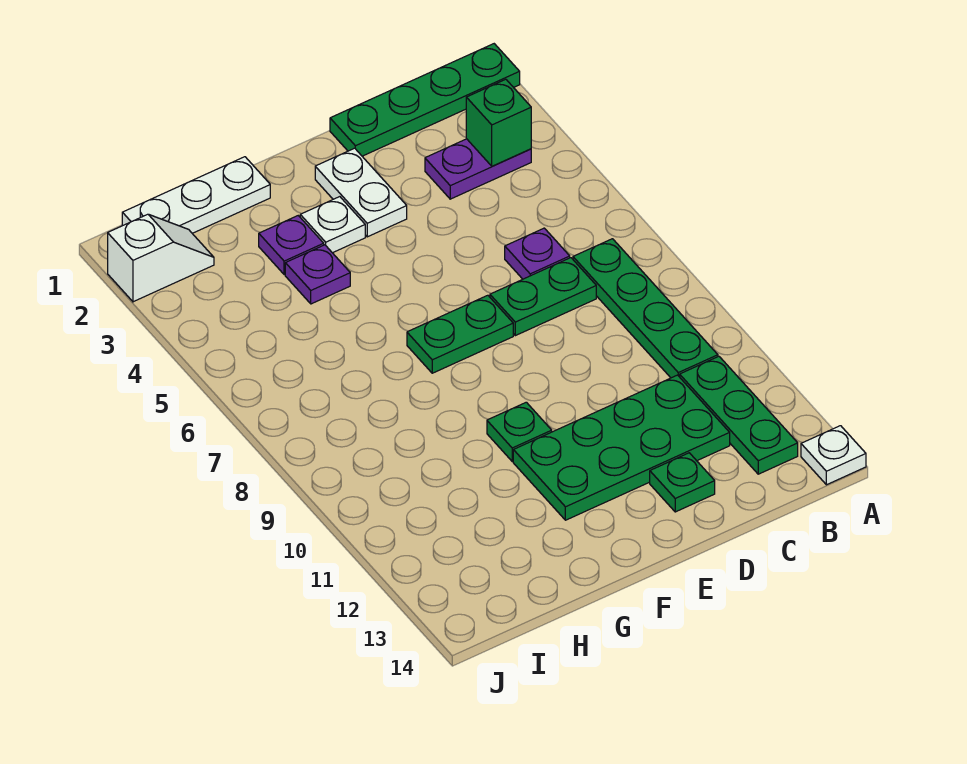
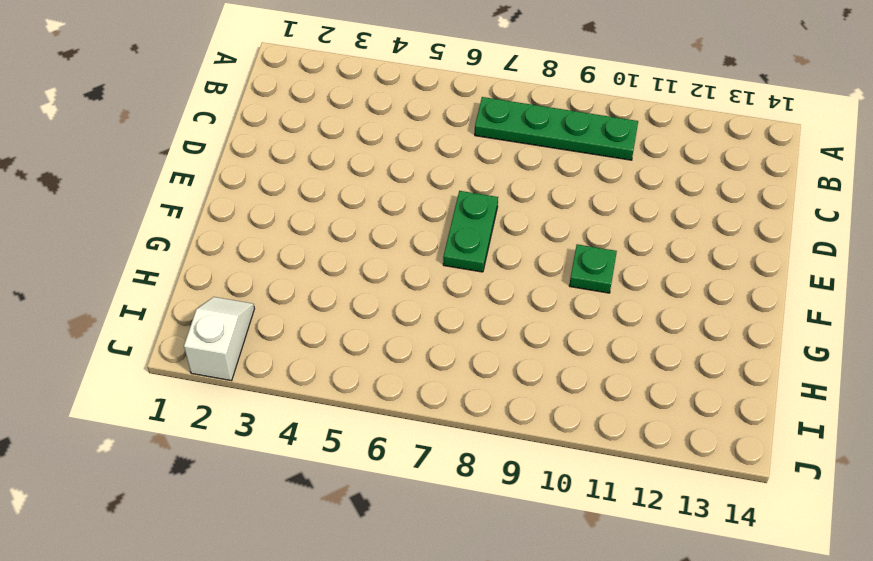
none -> green plate A1:D1 level 1
none -> white plate A14 level 1
none -> purple plate B3:C3 level 1

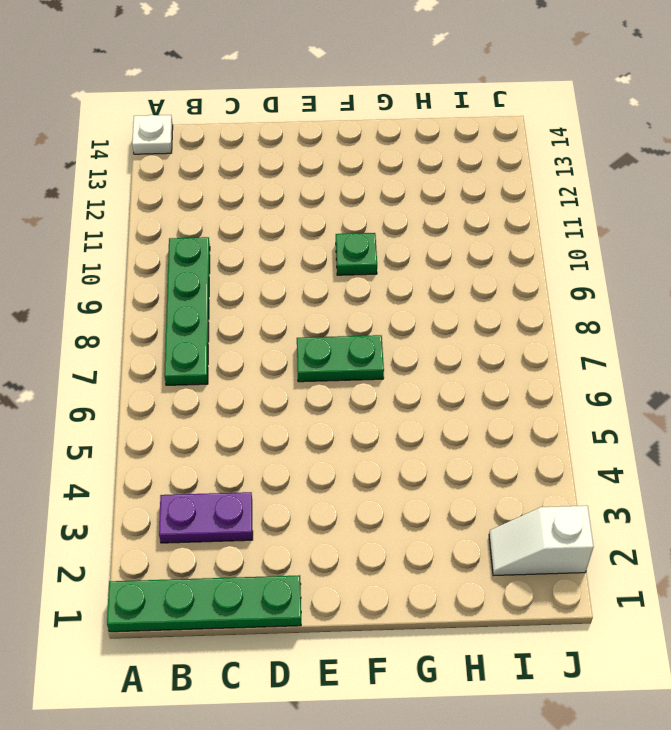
none -> green plate B11:B13 level 1
none -> purple plate C6 level 1
none -> green plate C7:D7 level 1

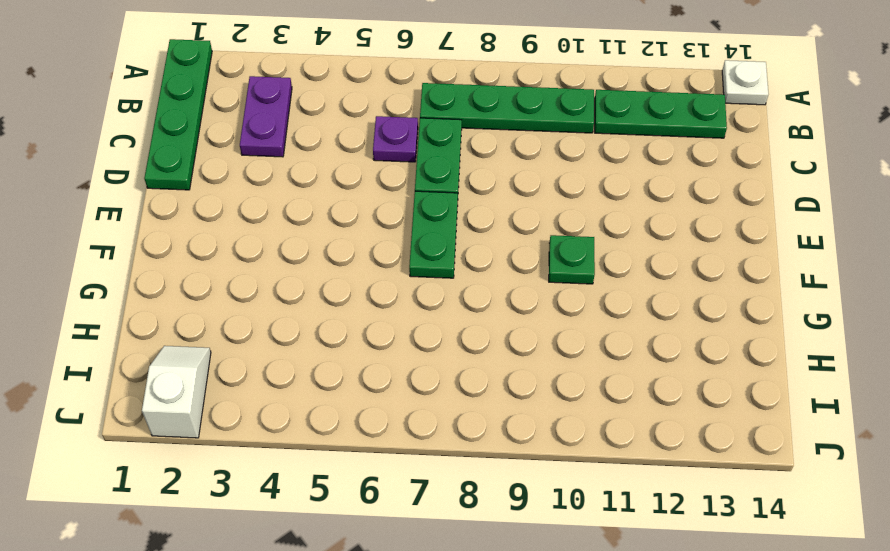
none -> green plate C11:F12 level 1
none -> green plate D13 level 1
none -> white plate E2:E3 level 1

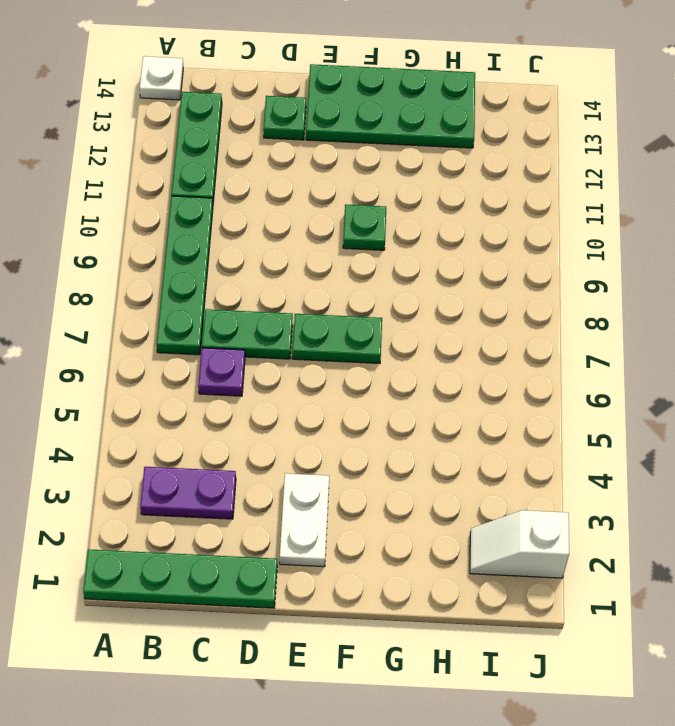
green plate E13:H14 level 1 -> green plate C11:F12 level 1
none -> white plate F3 level 1
none -> white plate G1:I1 level 1
none -> purple plate G3 level 1

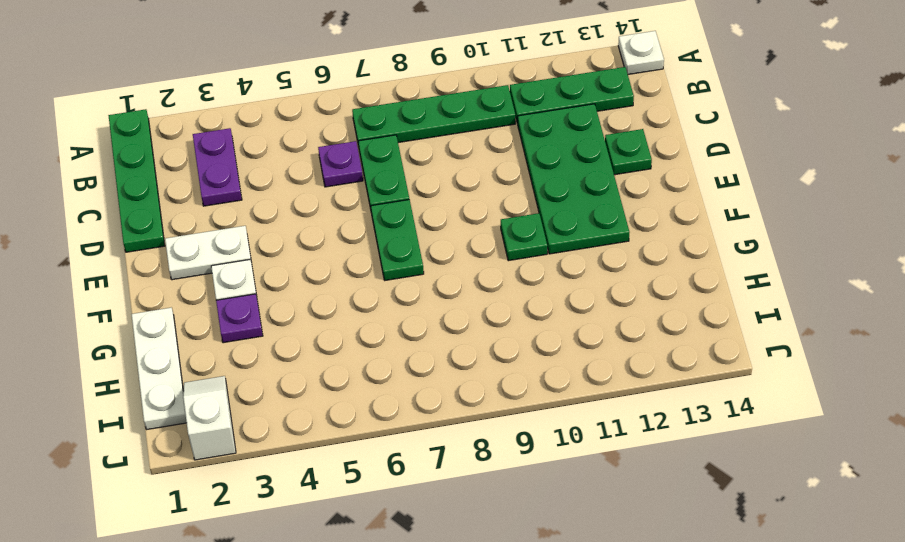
none -> purple plate G4 level 1
none -> green brick B3 level 2

